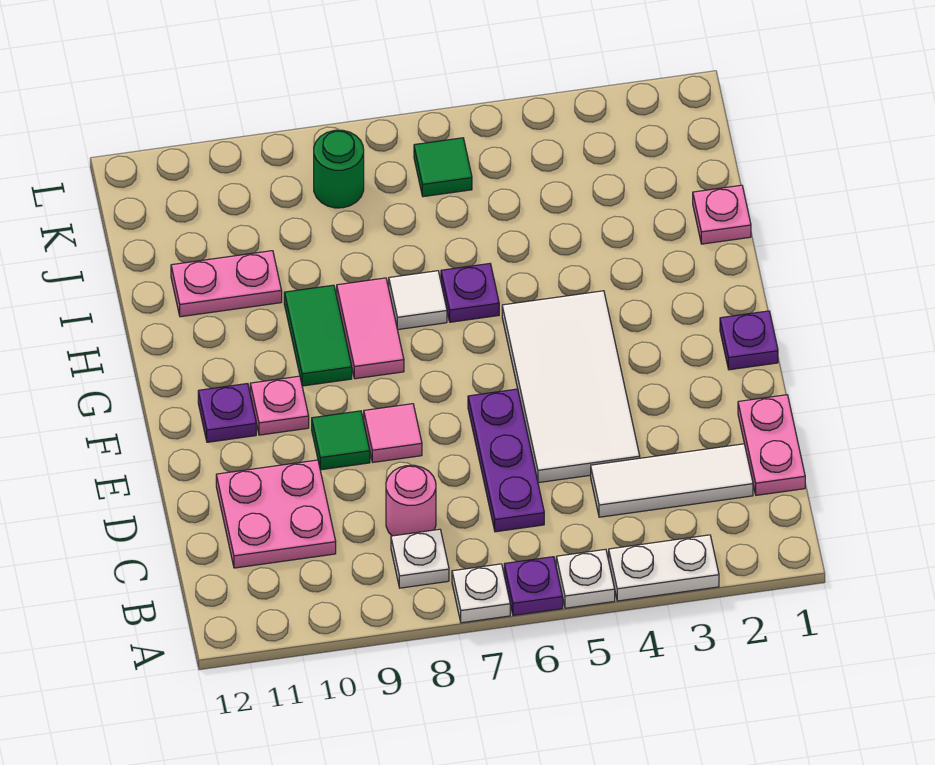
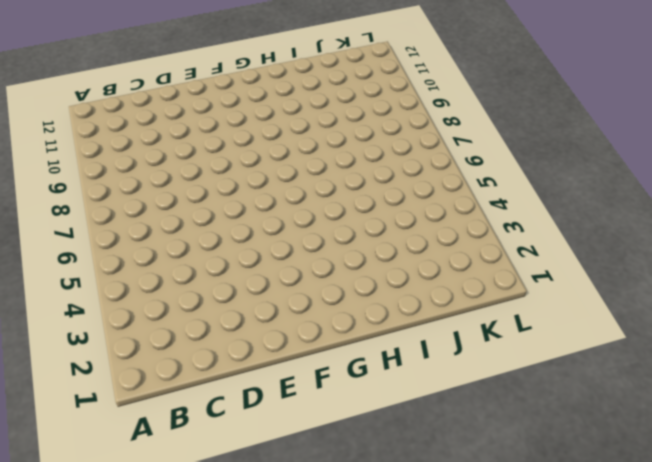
none -> white plate A3:A4 level 1
none -> white plate A5 level 1
none -> purple plate A6 level 1

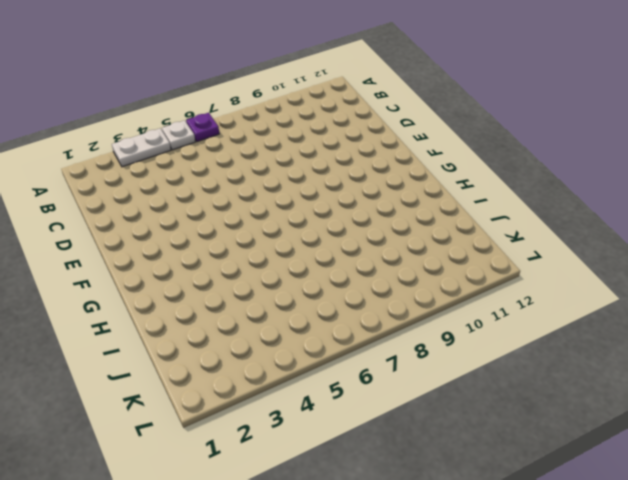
none -> white plate A7 level 1
none -> white plate B8 level 1
none -> pink plate C1:D1 level 1

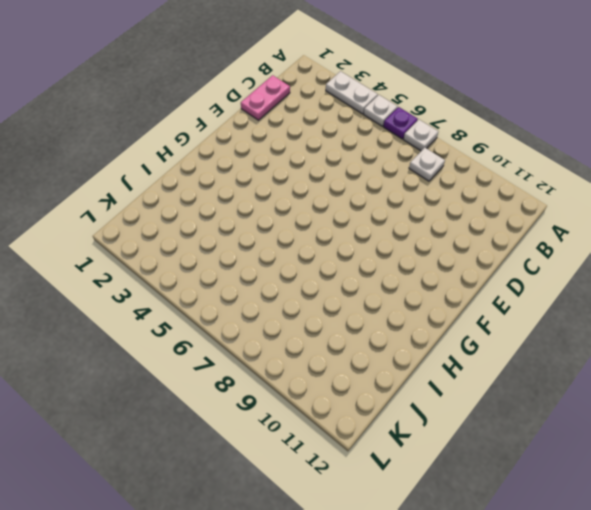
none -> white tile C2:C4 level 1
none -> purple plate C6:E6 level 1
none -> pink round brick C8 level 1

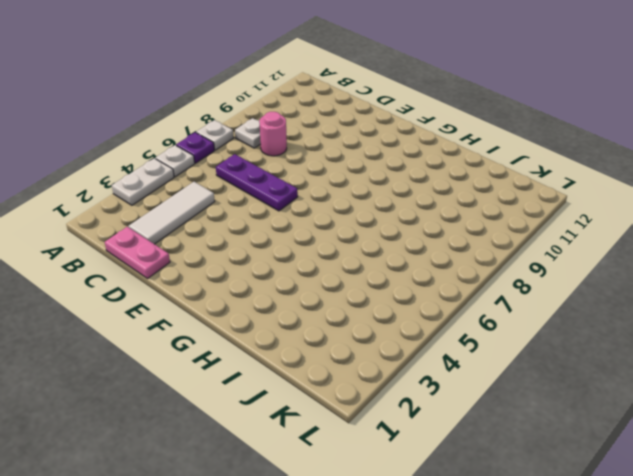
none -> pink plate C10:D11 level 1
none -> white tile D4:G5 level 1
none -> pink tile E8 level 1

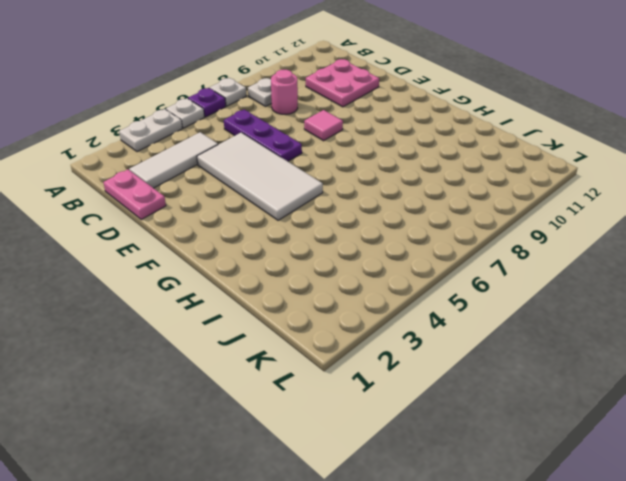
none -> green tile E9 level 1
none -> purple plate F1 level 1
none -> pink plate F10 level 1

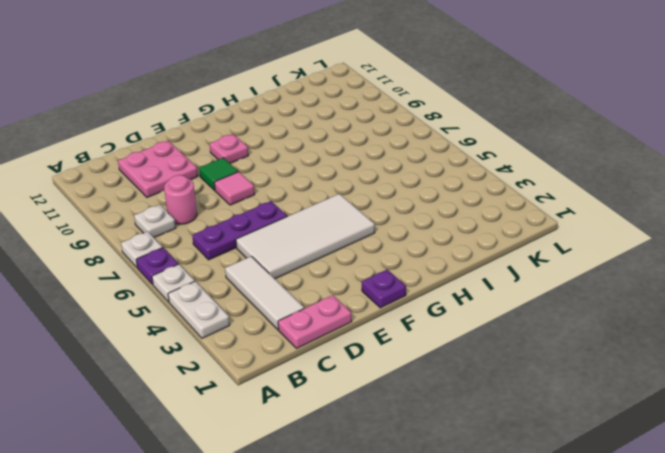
none -> purple plate F11 level 1
none -> pink tile G8:H8 level 1
none -> green tile G9:H9 level 1

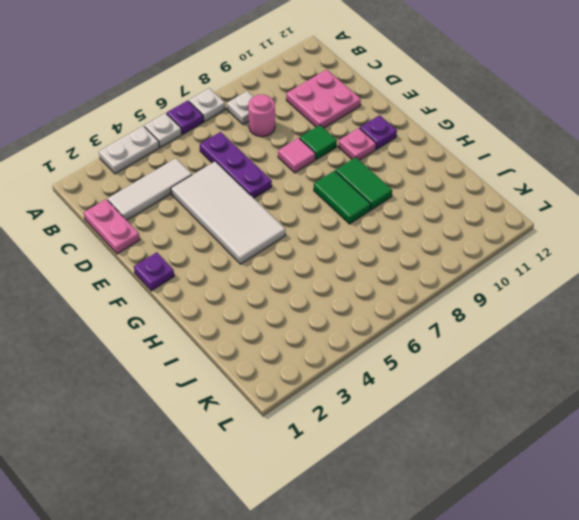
green tile G8:H8 level 1 -> pink tile G8:H8 level 1
none -> purple plate H6 level 1
none -> white tile H7 level 1
none -> pink plate I1 level 1

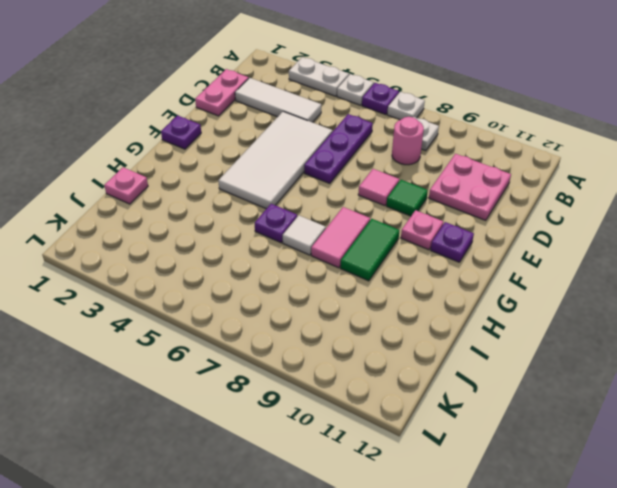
none -> pink plate I10:I11 level 1
none -> green tile K6 level 1
none -> green round brick K8 level 1

